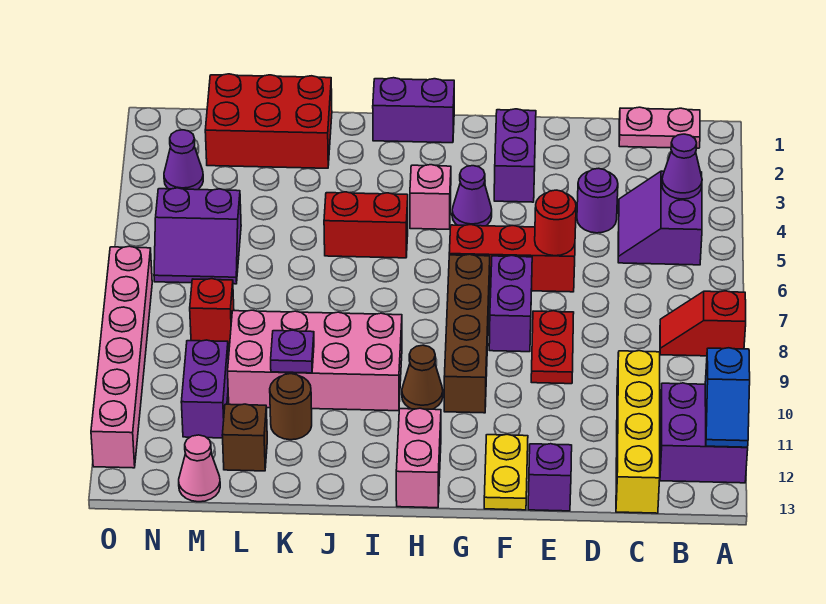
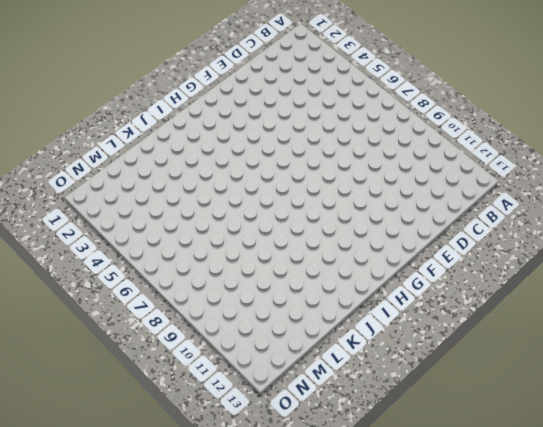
none -> red slope A8:B8 level 1 top A
none -> purple brick A11:B12 level 1
none -> pink plate B1:C1 level 1
none -> purple slope B4:C5 level 1 top B

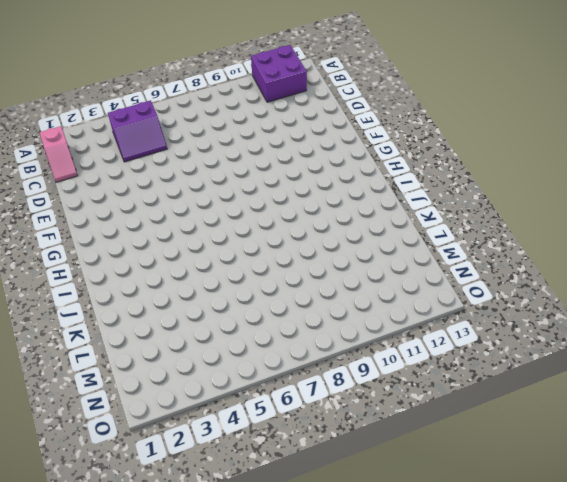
pink slope B1:C1 level 1 top B -> pink plate B1:C1 level 1
none -> red slope A8:B8 level 1 top A
none -> yellow brick C10:C13 level 1
none -> purple round brick D4 level 1
none -> red brick E6:G6 level 1

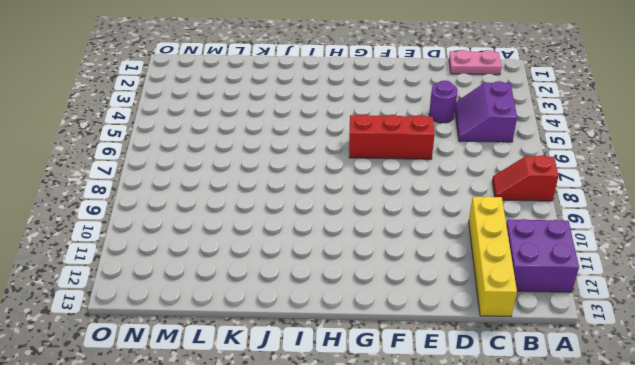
none -> red plate E8:E9 level 1
none -> purple brick E13 level 1
none -> purple brick F2:F3 level 1
none -> purple brick F7:F8 level 1

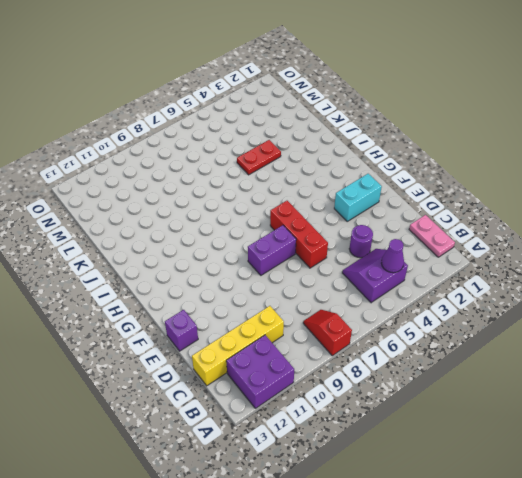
cyan brick F2:F3 level 1 -> purple brick F2:F3 level 1
red plate K4:K5 level 1 -> red plate E8:E9 level 1
none -> yellow plate F12:F13 level 1
none -> purple cone G4 level 1
none -> brown brick G7:G10 level 1
none -> purple brick H1:I1 level 1

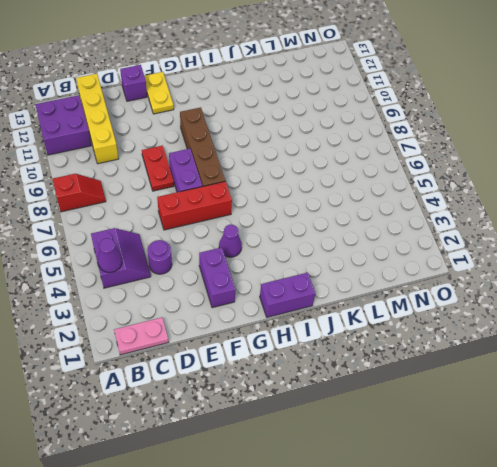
none -> pink brick H4 level 1
none -> brown cone H10 level 1
none -> pink brick H12:H13 level 1
none -> red brick I5:J5 level 1

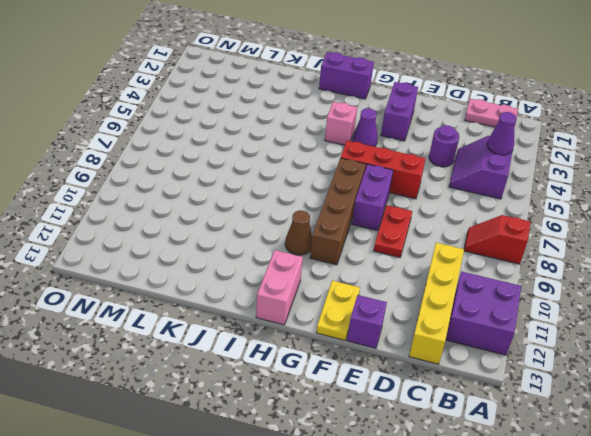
none -> red brick I5:J5 level 1
none -> pink brick I9:L10 level 1
none -> red brick K1:M2 level 1
none -> brown round brick K11 level 1

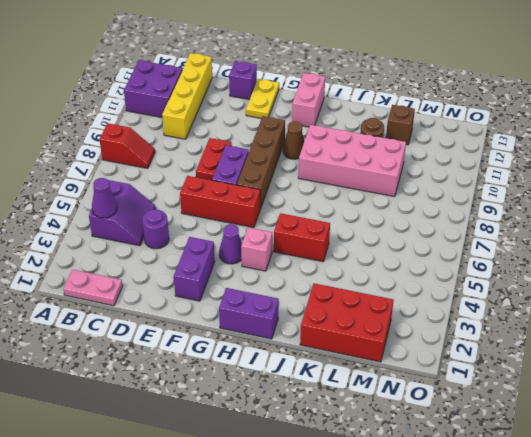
none -> purple slope M5:N6 level 1 top 5
none -> red brick M8 level 1
none -> purple brick M10:M11 level 1
none -> pink cone M13 level 1

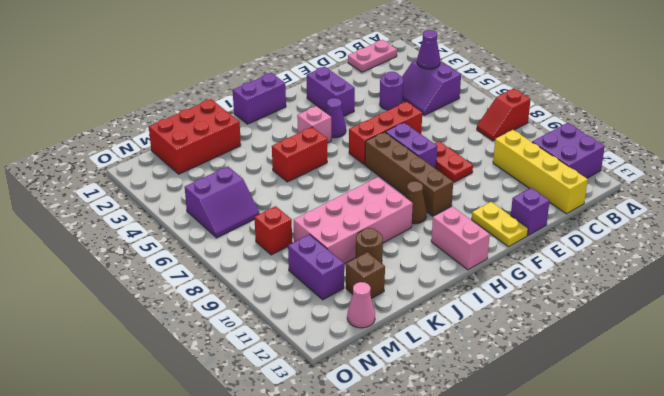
none -> purple cone N3 level 1
none -> pink brick O7:O12 level 1
none -> blue slope A11:A12 level 2 top 11
none -> red round brick E6 level 2

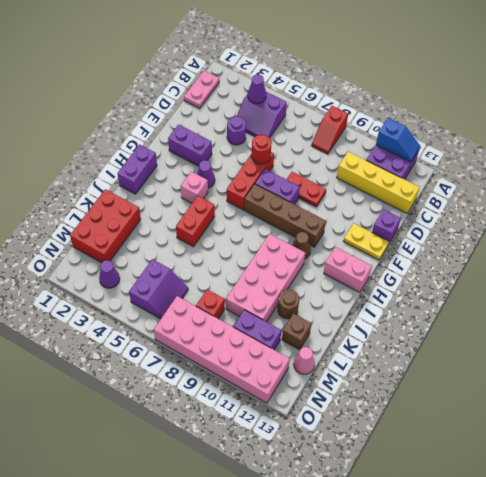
pink brick N7:O12 level 1 -> pink brick O7:O12 level 1
none -> purple plate K10 level 2

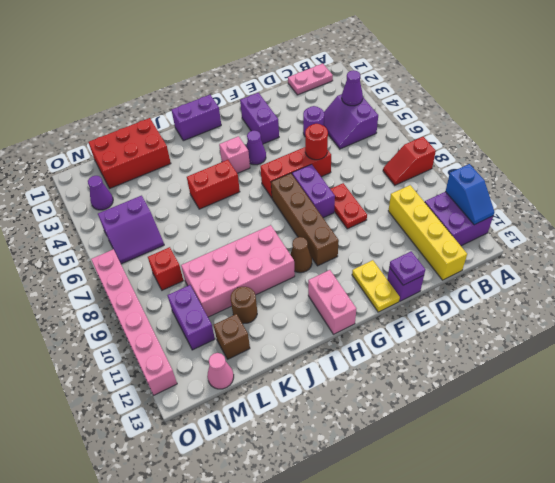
purple plate E13 level 2 -> purple plate K10 level 2

